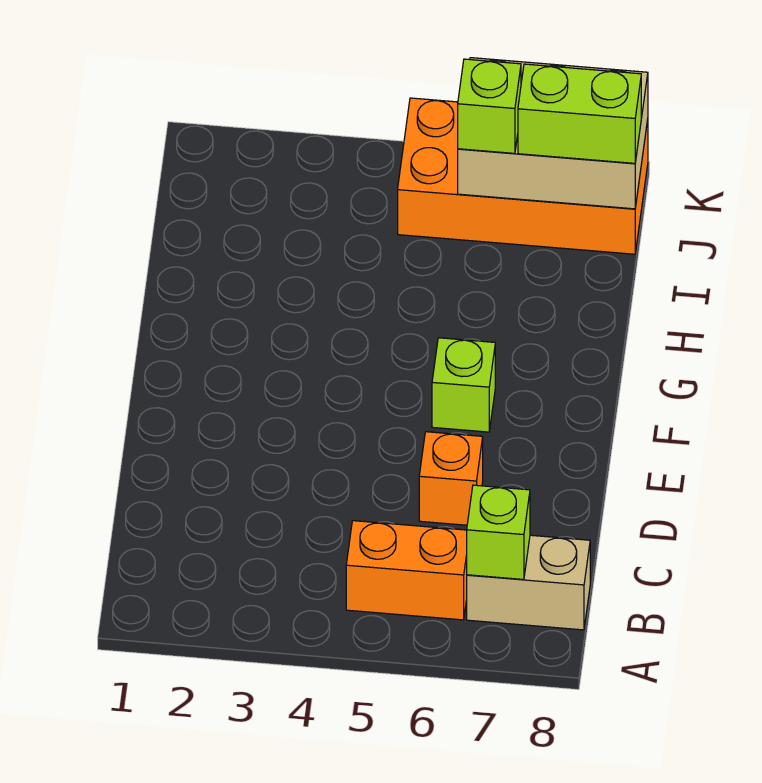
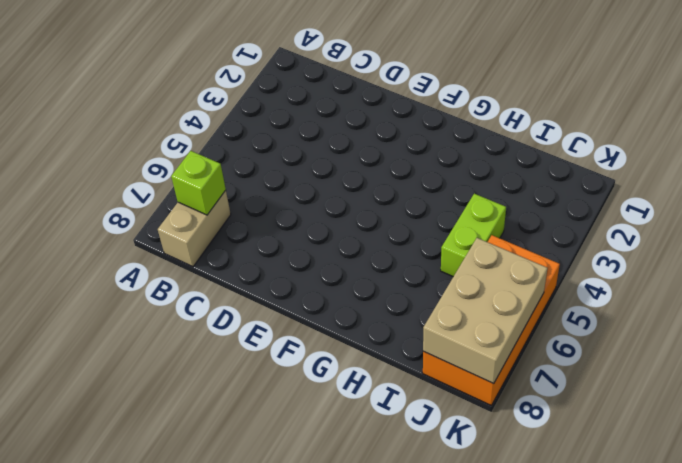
lime brick I4:I5 level 1 -> lime brick J7:J8 level 3
none -> orange brick B5:B6 level 1
none -> orange brick D6 level 1

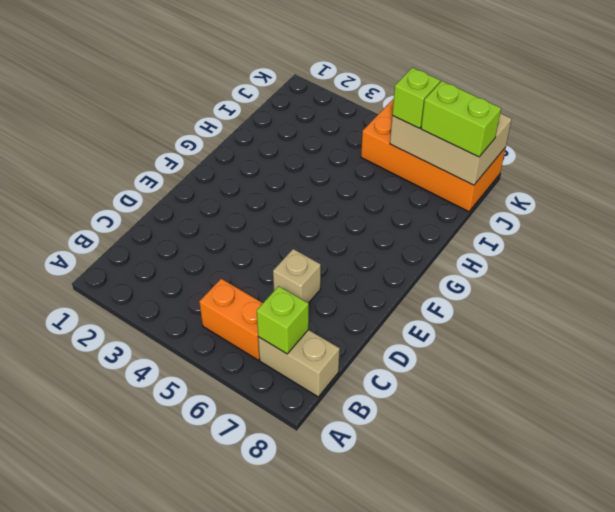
tan brick D6 level 1 -> orange brick D6 level 1
none -> lime brick F6 level 1

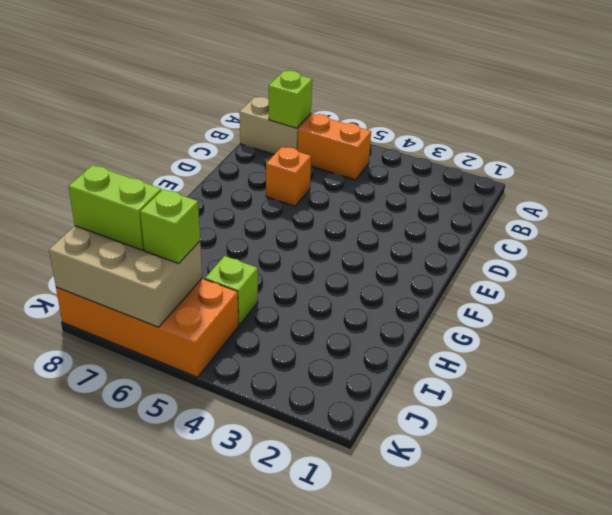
lime brick I5 level 1 -> lime brick F6 level 1

